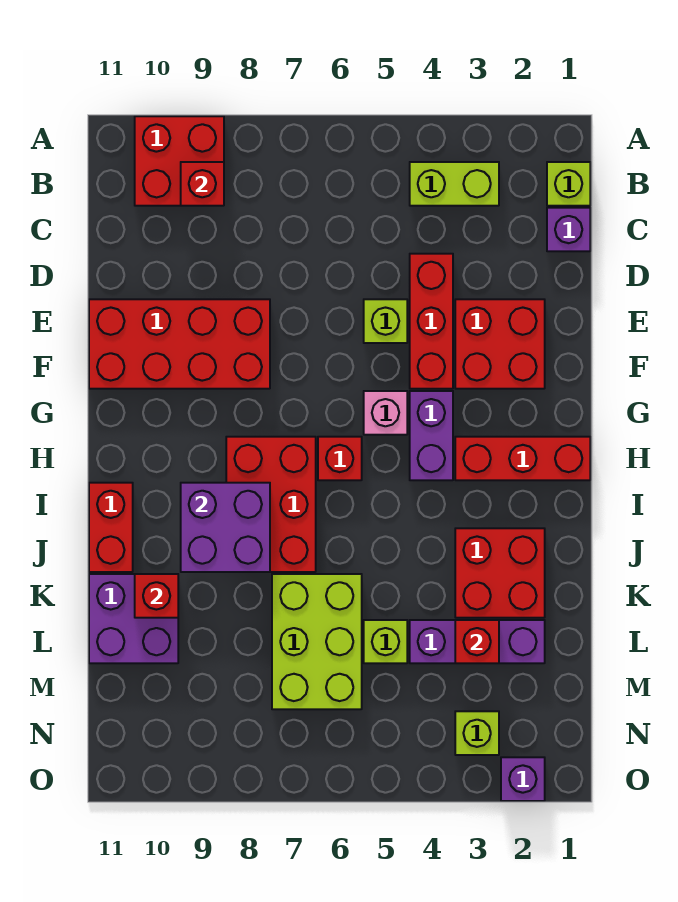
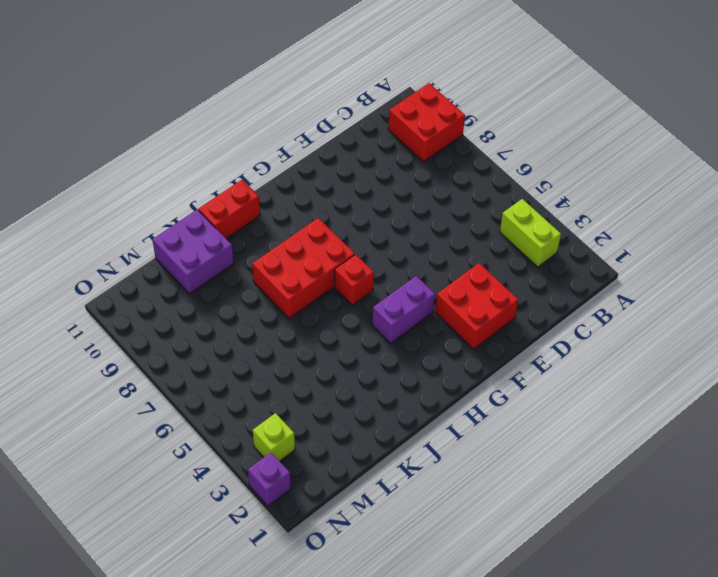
none -> lime brick B1 level 1
none -> purple brick C1 level 1
none -> red brick D4:F4 level 1

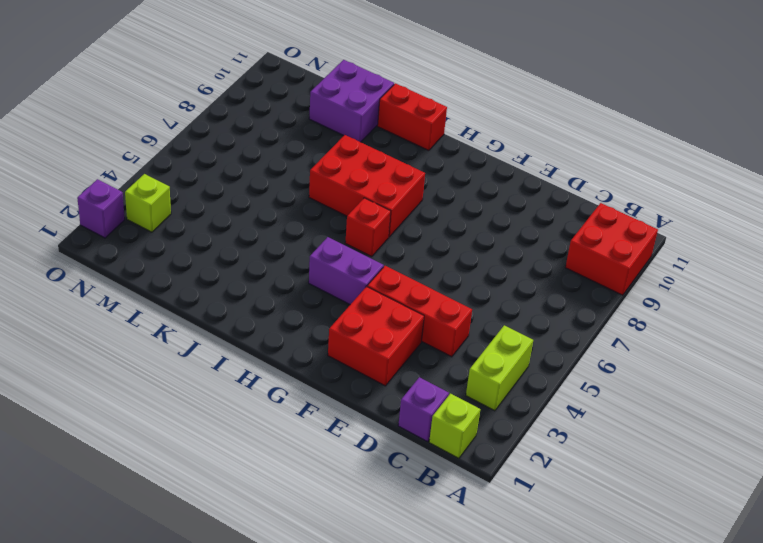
none -> lime brick E5 level 1
none -> red brick E8:F11 level 1
none -> pink brick G5 level 1

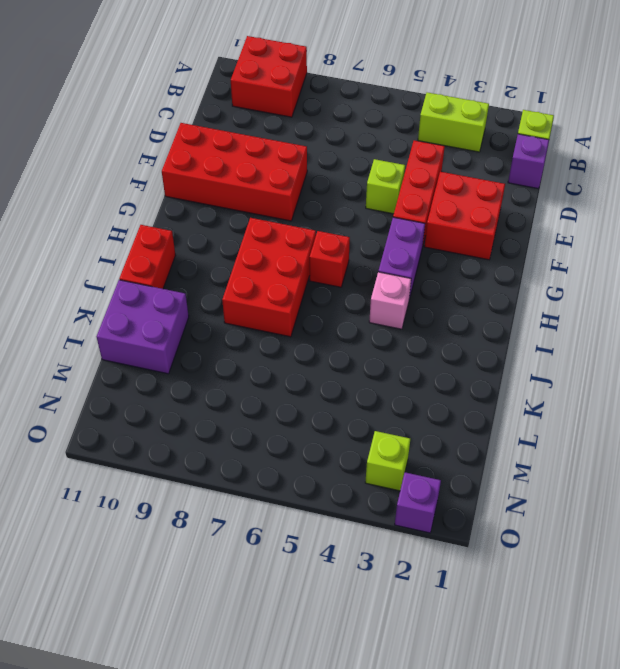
pink brick I4 level 1 -> pink brick G5 level 1
none -> red brick H1:H3 level 1
none -> red brick J2:K3 level 1
none -> lime brick K6:M7 level 1

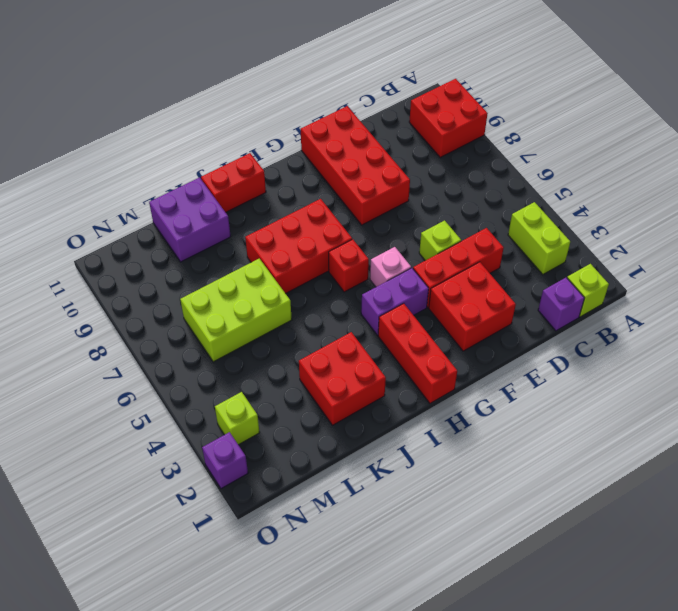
none -> purple brick L2:L4 level 1
none -> lime brick L5 level 1
none -> red brick B9 level 2

